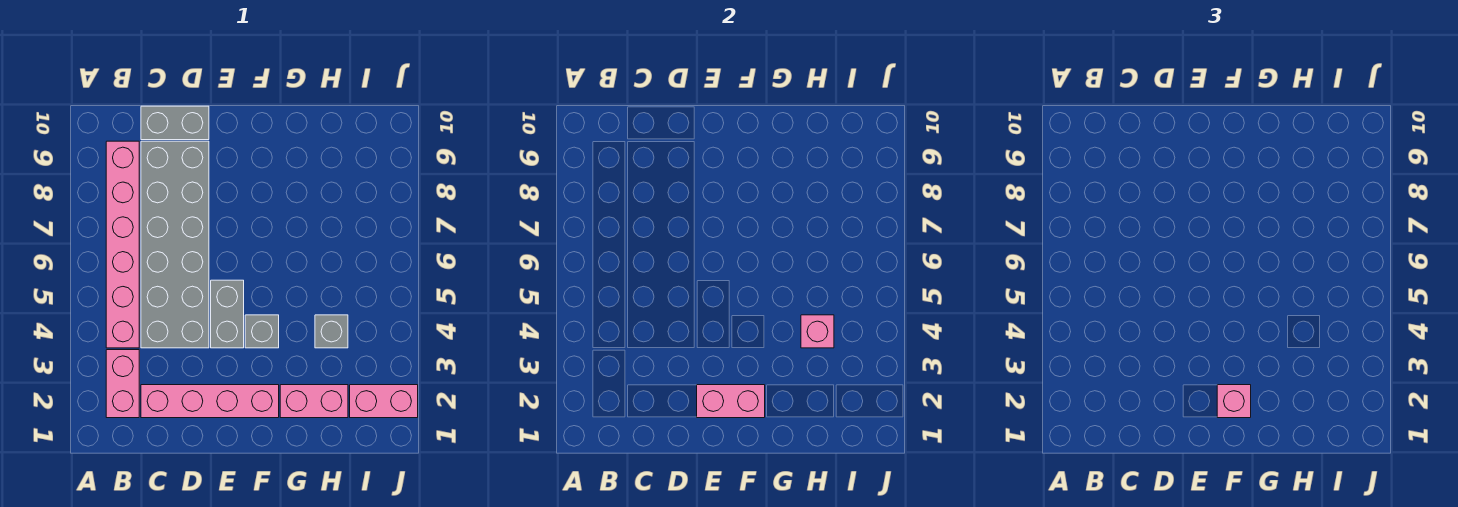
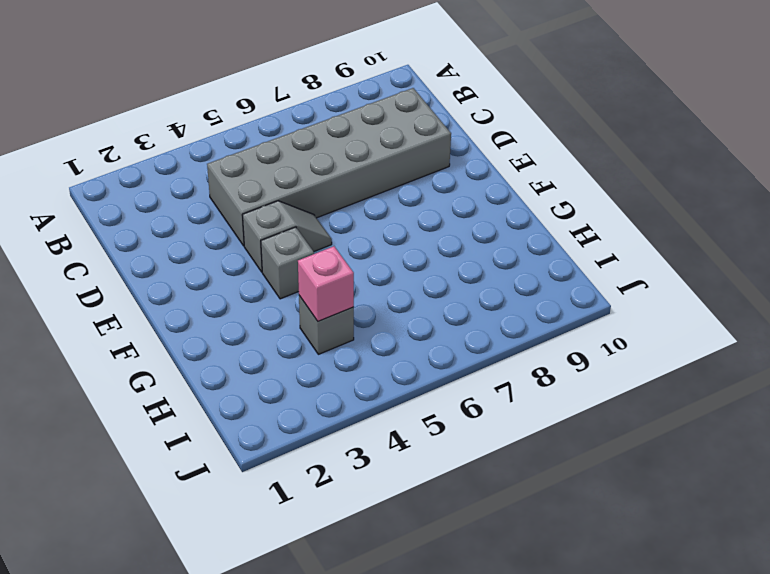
grey slope E4:E5 level 1 top 4 -> grey brick E4:E5 level 1
none -> pink brick B2:B3 level 1
none -> pink brick B4:B9 level 1
none -> pink brick C2:F2 level 1

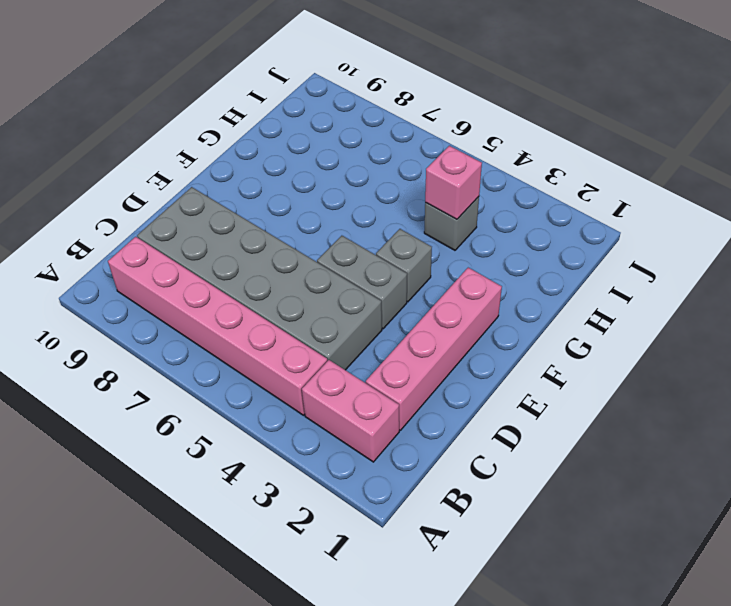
none -> grey brick C10:D10 level 1
none -> pink brick G2:H2 level 1
none -> pink brick I2:J2 level 1

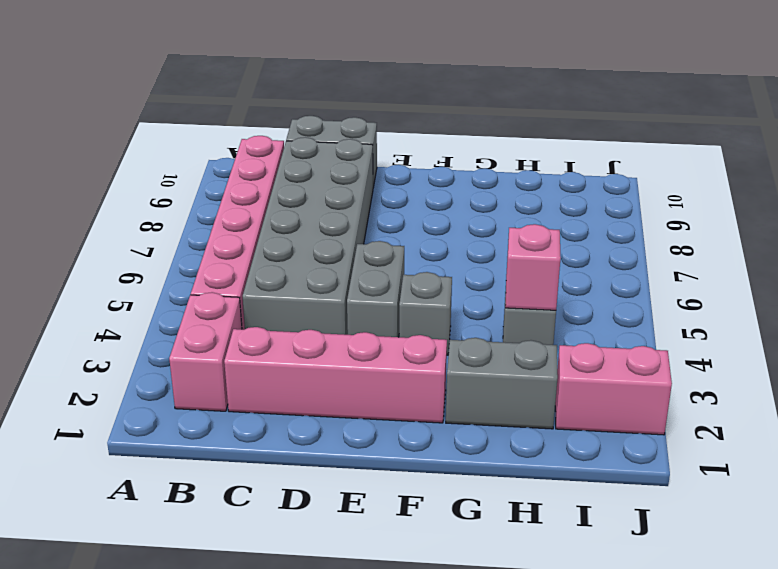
grey brick G2:H2 level 1 -> pink brick G2:H2 level 1
none -> pink brick E2:F2 level 2
none -> pink brick F2 level 3

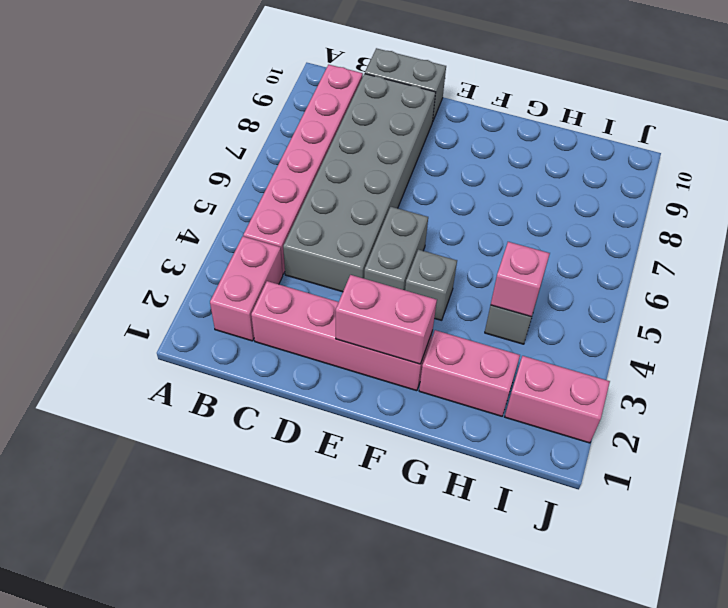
none -> pink brick F2 level 3

